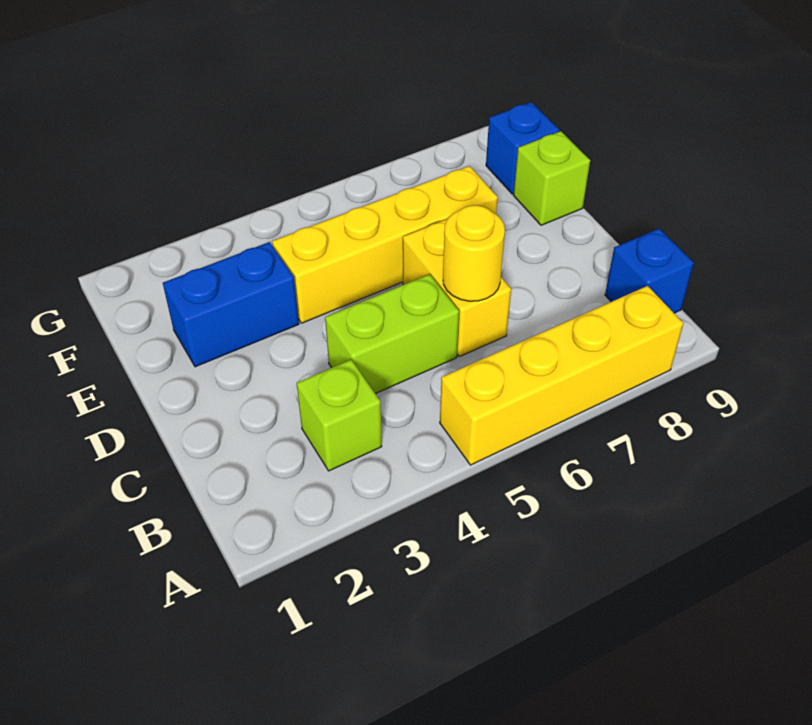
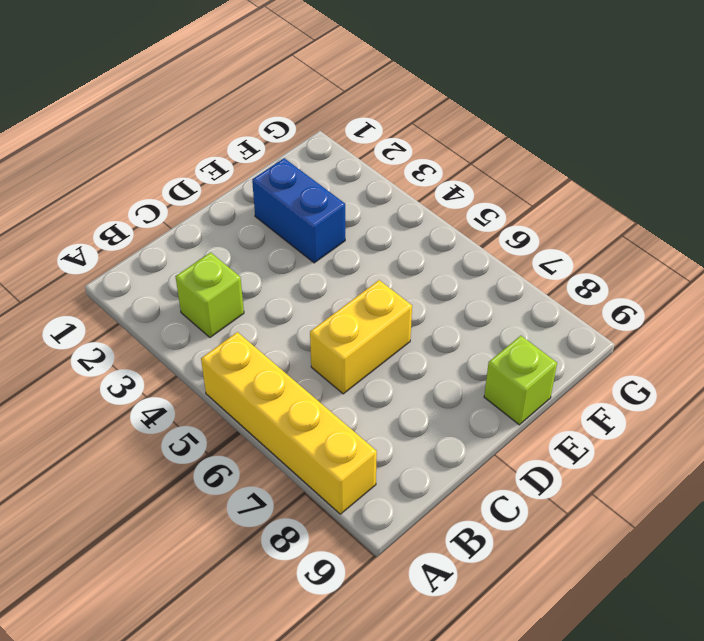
none -> blue brick B9 level 1
none -> lime brick C4:C5 level 1

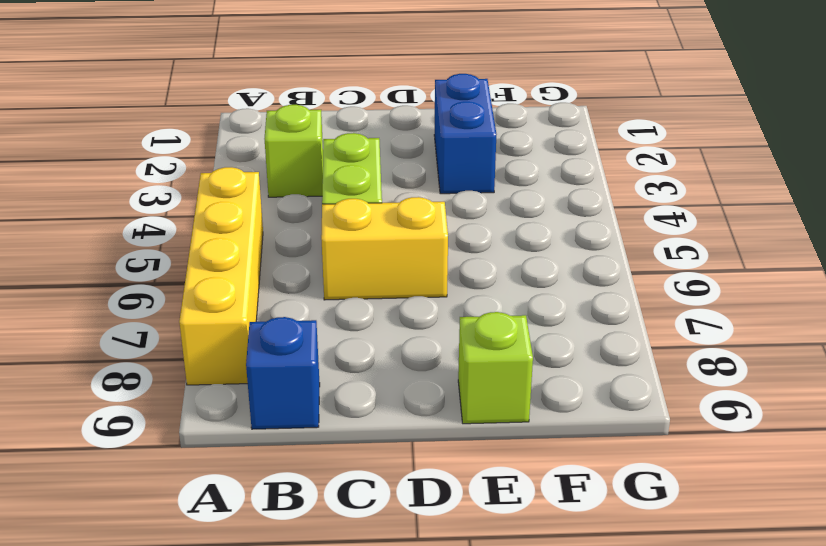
none -> yellow brick E4:E7 level 1
none -> blue brick F9 level 1

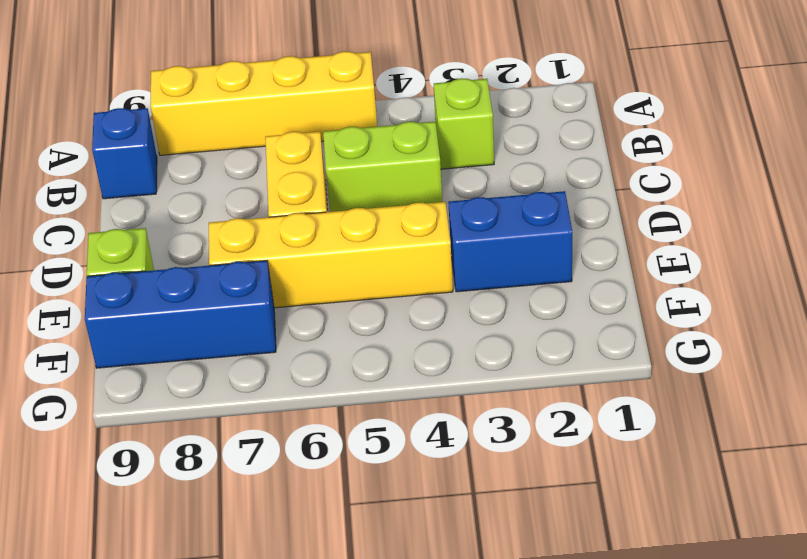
blue brick F7:F9 level 1 -> blue brick F9 level 1
none -> yellow round brick C6 level 2

